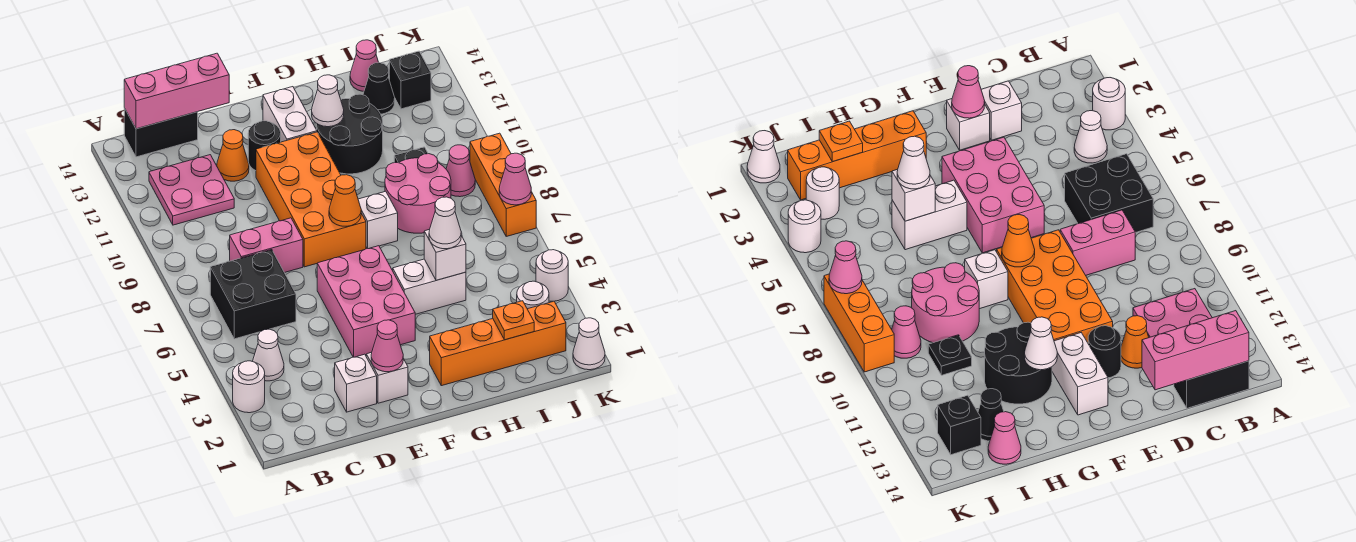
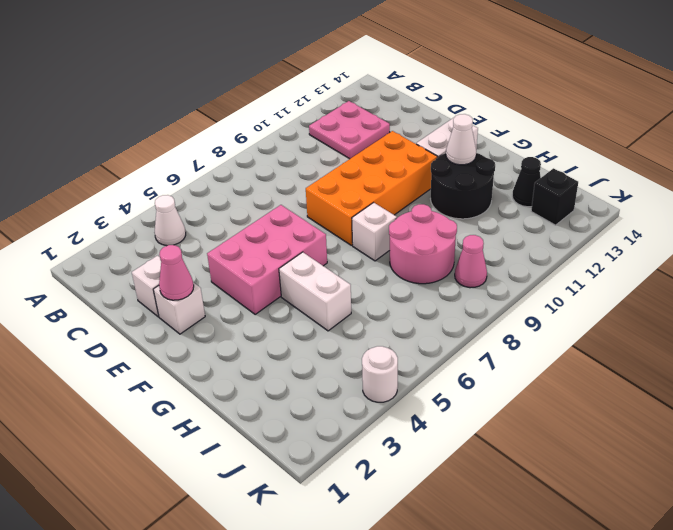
none -> white round brick A3 level 1
none -> black brick B6:C7 level 1
none -> black brick B14:C14 level 1
none -> pink brick C8:D8 level 1

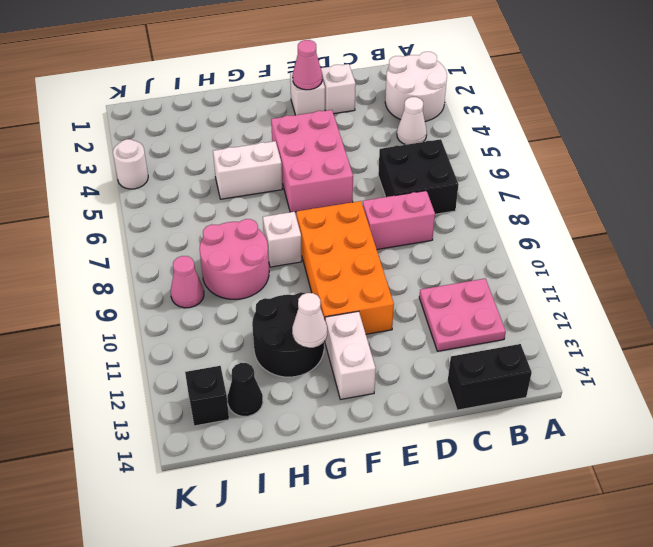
white round brick A2:B3 level 1 -> white round brick A3 level 1
none -> orange cone D12 level 1
none -> black round brick E12 level 1
none -> orange brick G2:J2 level 1
none -> black plate I10 level 1

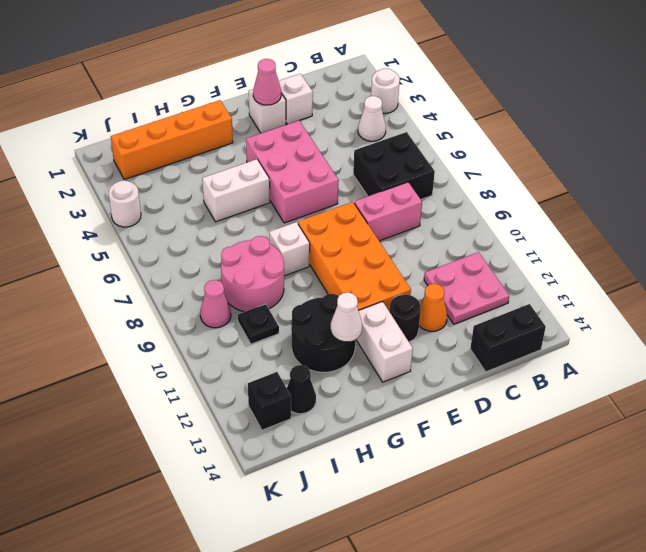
none -> pink cone I14 level 1
none -> white round brick J3 level 1
none -> white cone K1 level 1
none -> orange brick K7:K9 level 1

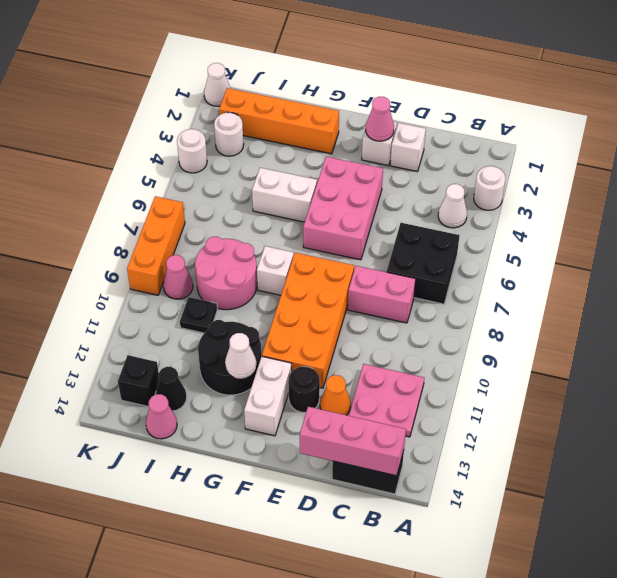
none -> orange cone F8 level 2
none -> white brick H5 level 2
none -> orange plate I2 level 2
none -> pink cone K7 level 2

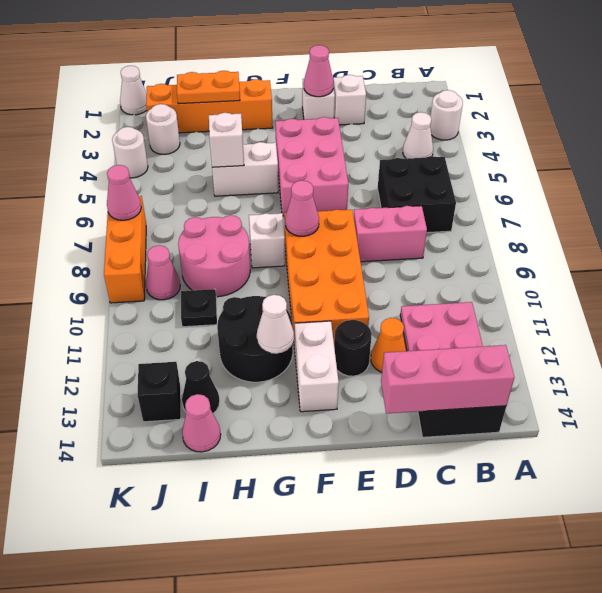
pink cone F8 level 2 -> orange cone F8 level 2
orange plate H2:I2 level 2 -> orange plate I2 level 2
none -> white cone H5 level 3

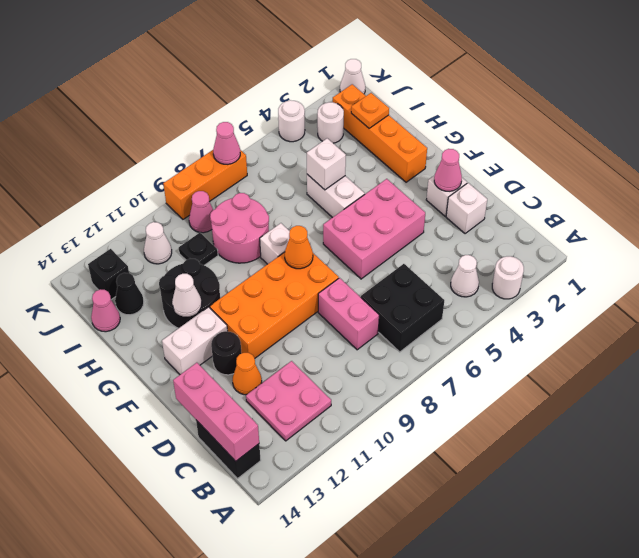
white cone J11 level 1 -> white cone H5 level 3

